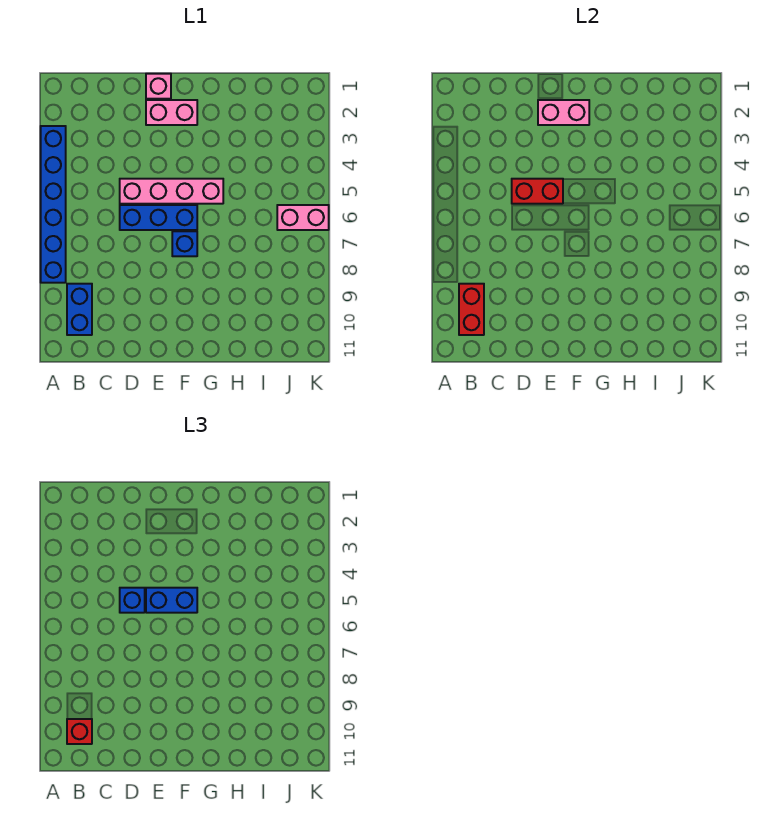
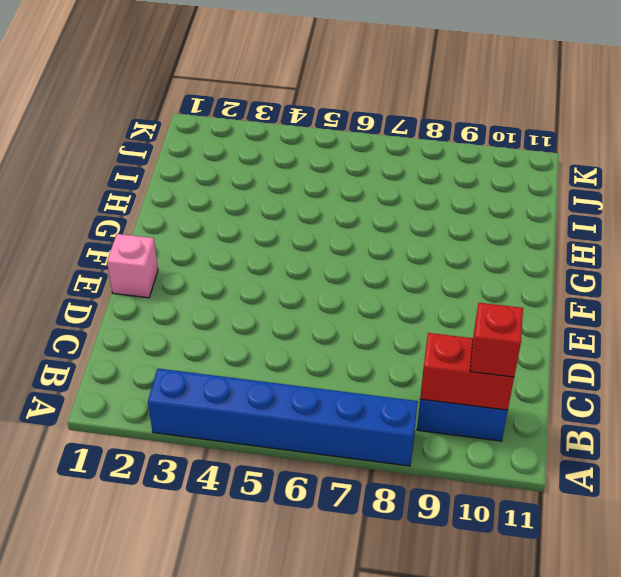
none -> pink brick D5:G5 level 1
none -> blue brick D6:F6 level 1
none -> pink brick E2:F2 level 1

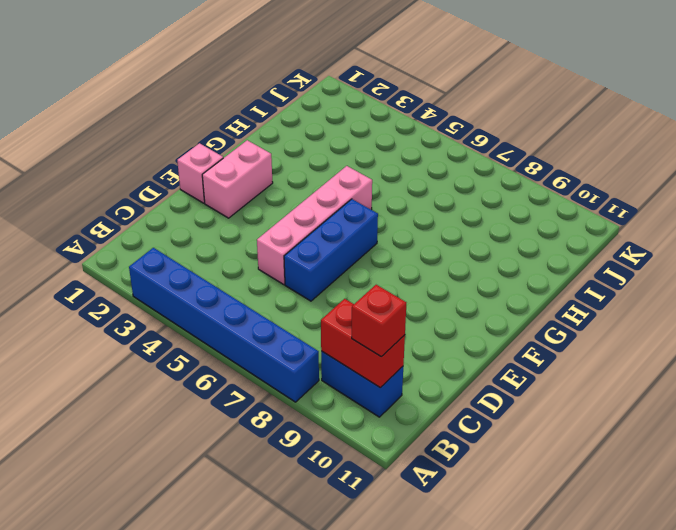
none -> blue brick F7 level 1
none -> pink brick J6:K6 level 1
none -> red brick D5:E5 level 2

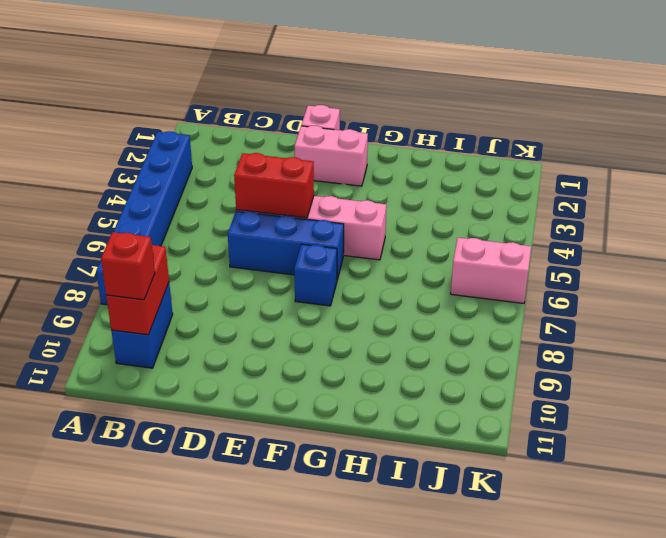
none -> pink brick E2:F2 level 2
none -> blue brick D5 level 3
none -> blue brick E5:F5 level 3

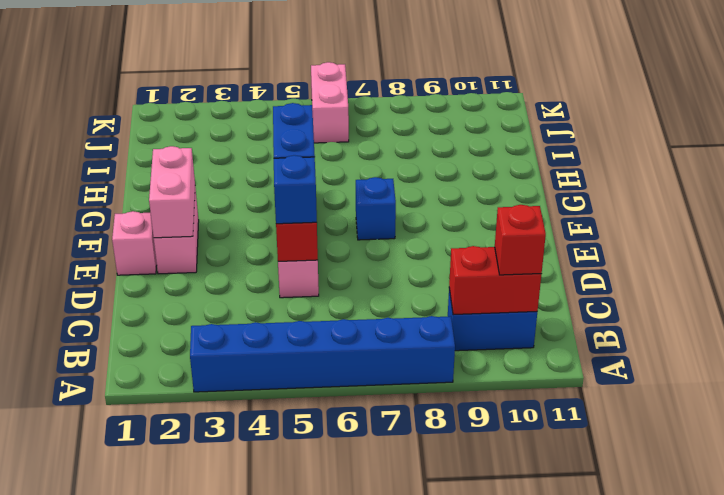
none -> blue brick D6:F6 level 1

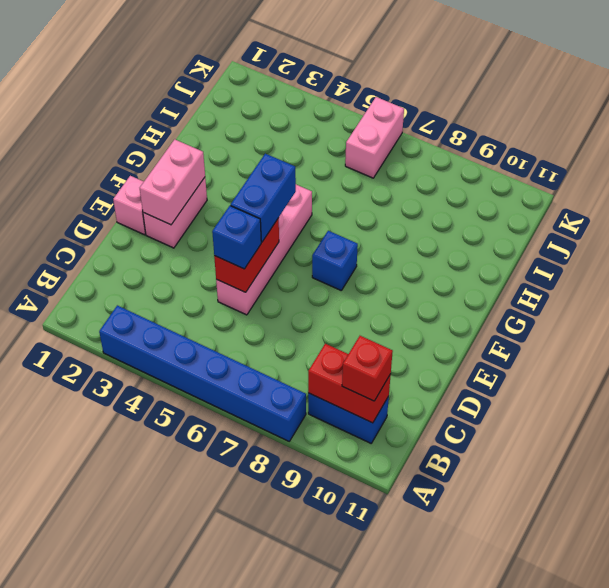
none -> blue brick D6:F6 level 1

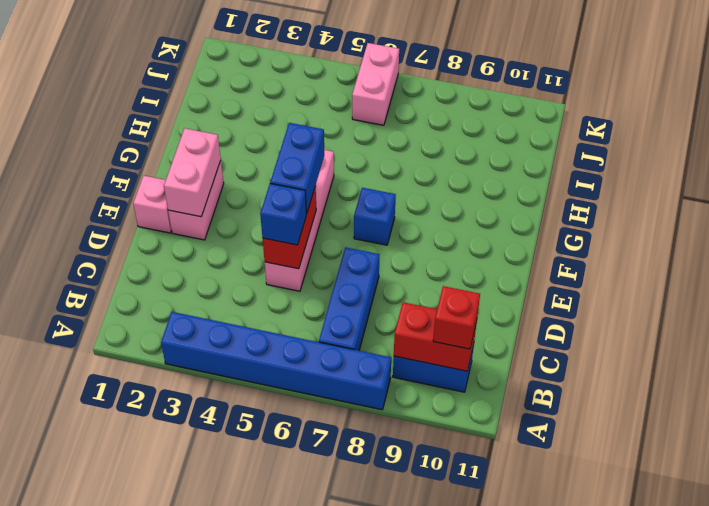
blue brick B7:D7 level 1 -> blue brick D6:F6 level 1

